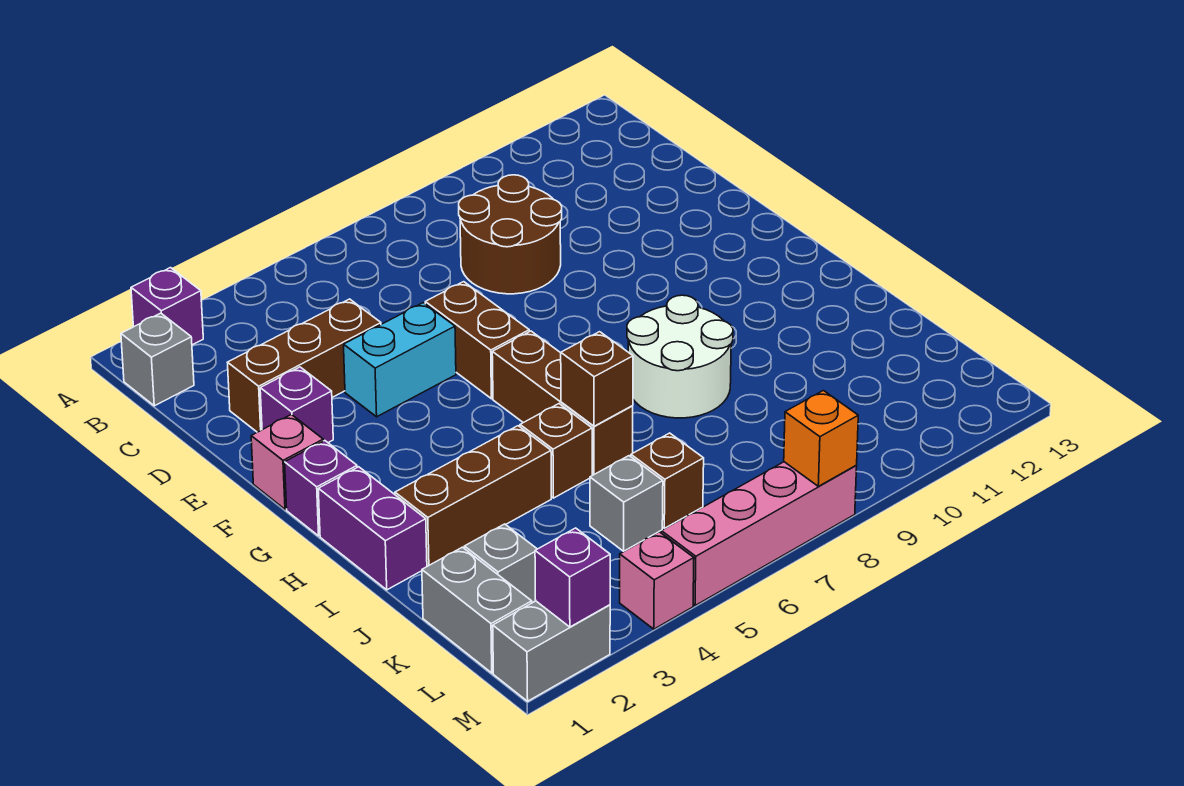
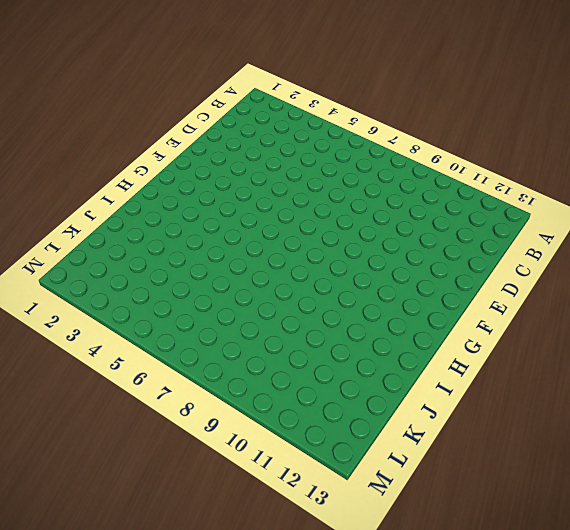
none -> purple brick A2 level 1
none -> grey brick B1 level 1
none -> brown round brick C8:D9 level 1

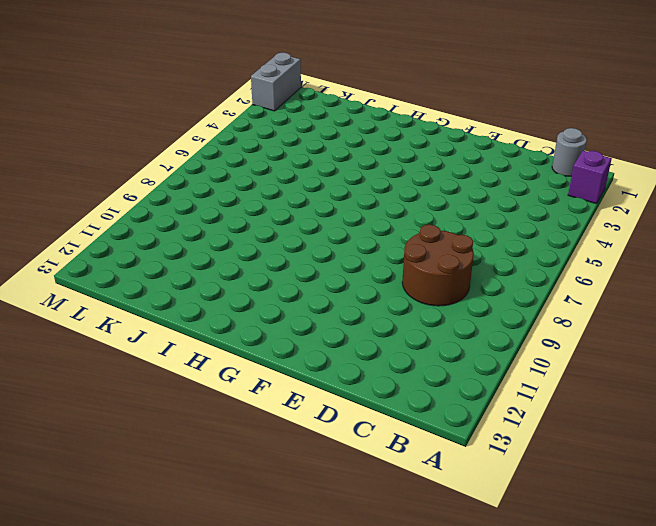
grey round brick B1 level 1 -> grey brick B1 level 1
none -> brown brick D2:D4 level 1
none -> purple brick E2 level 1
none -> cyan brick E4:E5 level 1

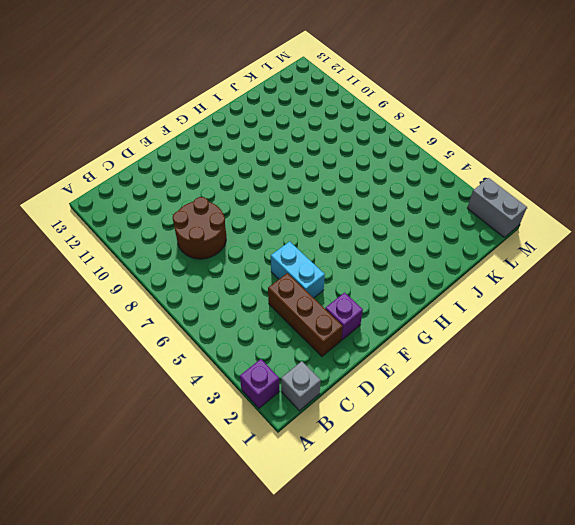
none -> brown brick E6:F6 level 1
none -> pink brick F1 level 1
none -> purple brick G1 level 1

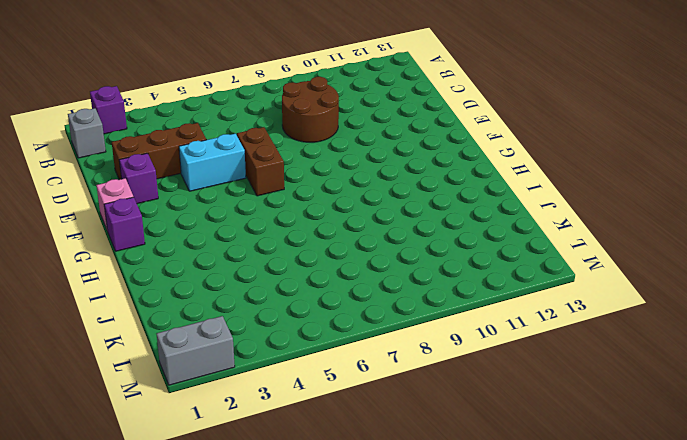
none -> brown brick G6:I6 level 1
none -> purple brick H1:I1 level 1
none -> white round brick H8:I9 level 1

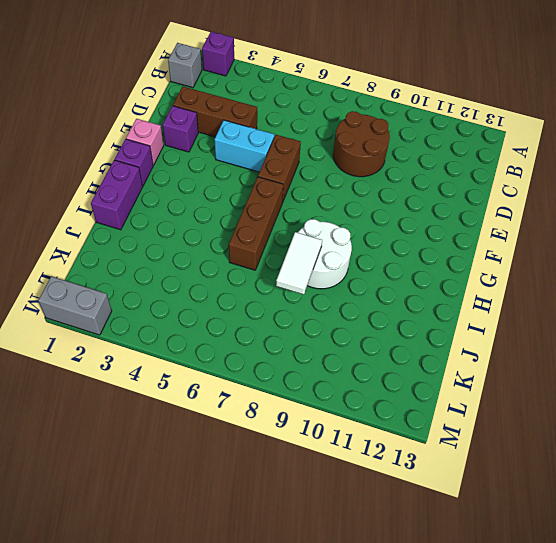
white tile I8:J8 level 2 -> none
none -> brown brick I2:I4 level 1
none -> brown brick I5 level 1
none -> grey brick K1:L1 level 1

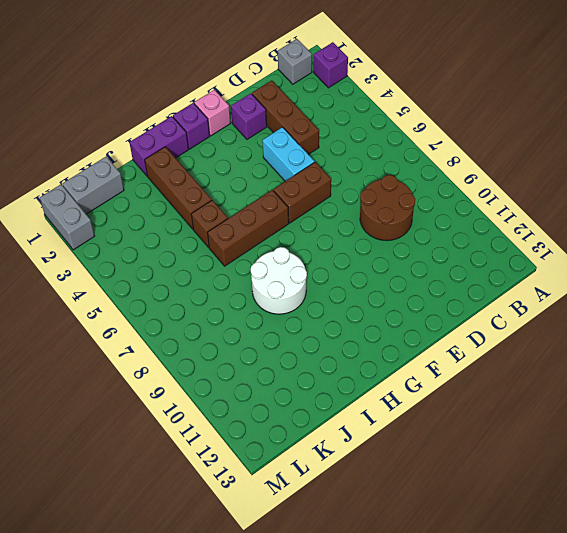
none -> grey brick K2 level 1
none -> grey brick K5 level 1
none -> brown brick K6 level 1

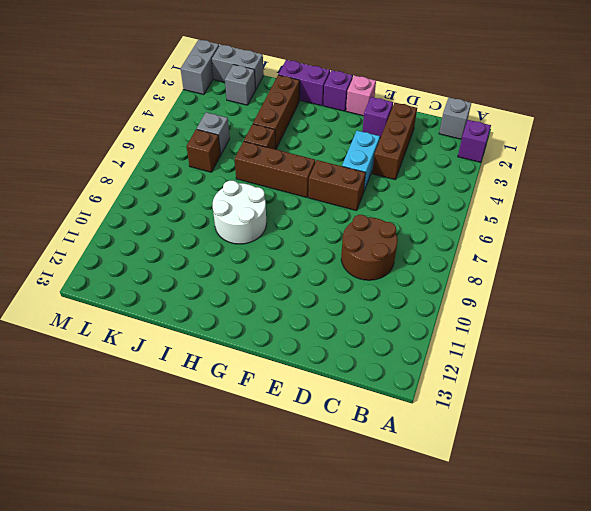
none -> pink brick M4 level 1
none -> pink brick M5:M8 level 1
none -> brown brick I6 level 2

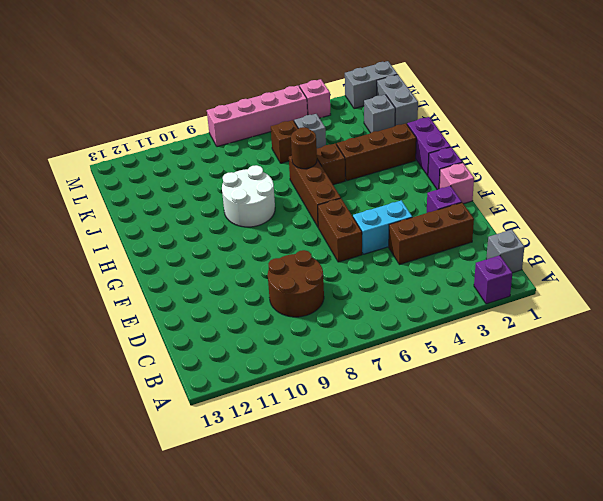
brown round brick I6 level 2 -> brown brick I6 level 2
none -> purple brick M2 level 2
none -> orange brick M8 level 2

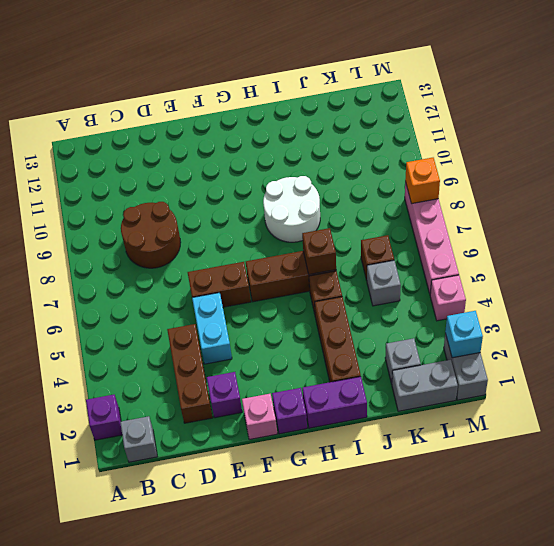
cyan brick M2 level 2 -> purple brick M2 level 2

